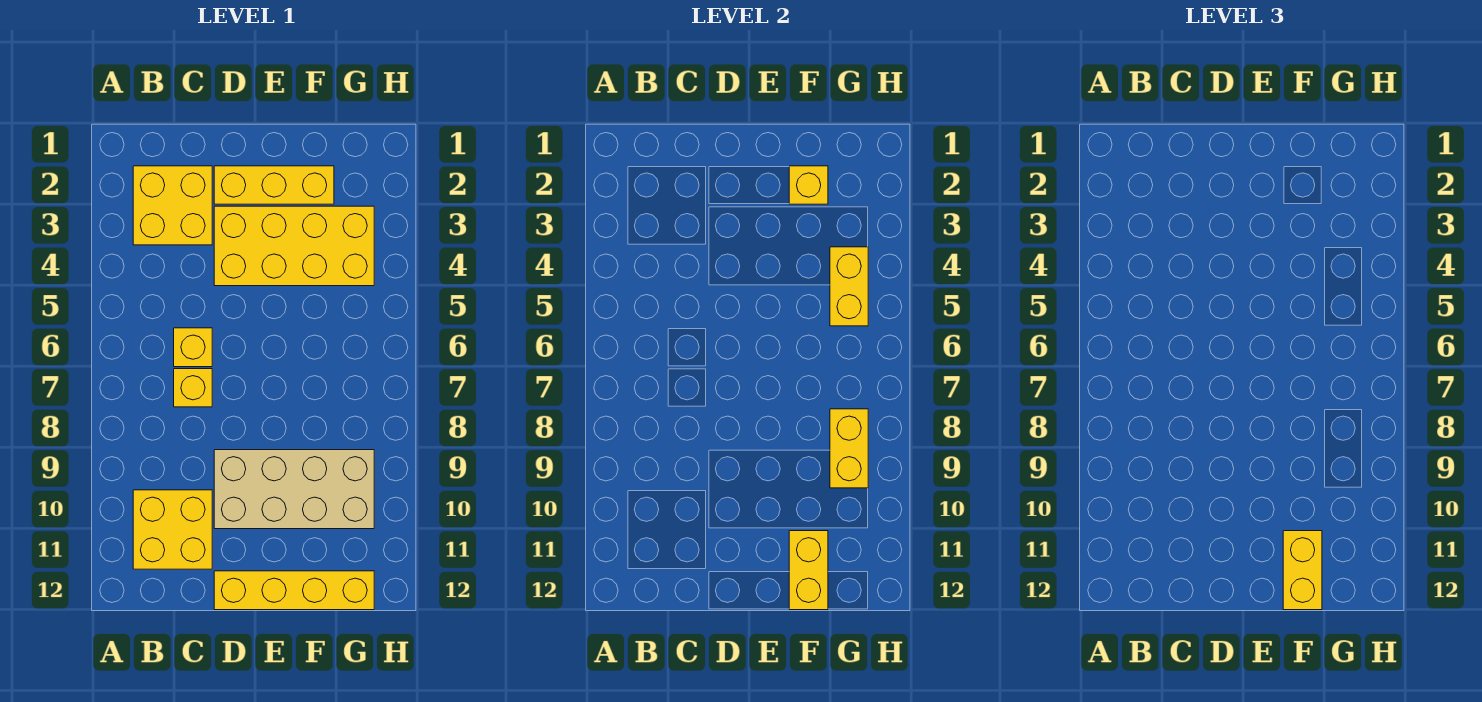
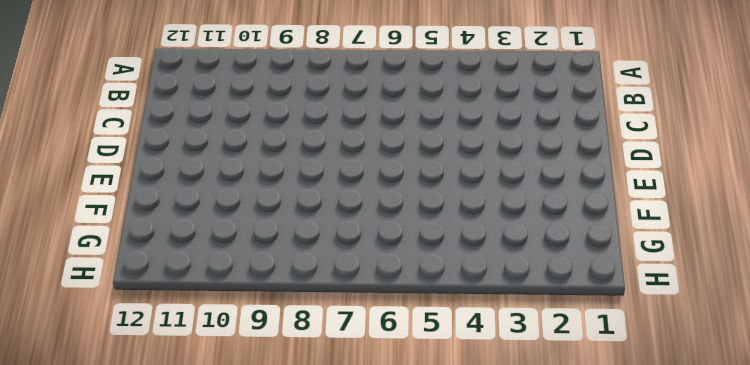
none -> yellow brick B2:C3 level 1
none -> yellow brick B10:C11 level 1
none -> yellow brick C6 level 1

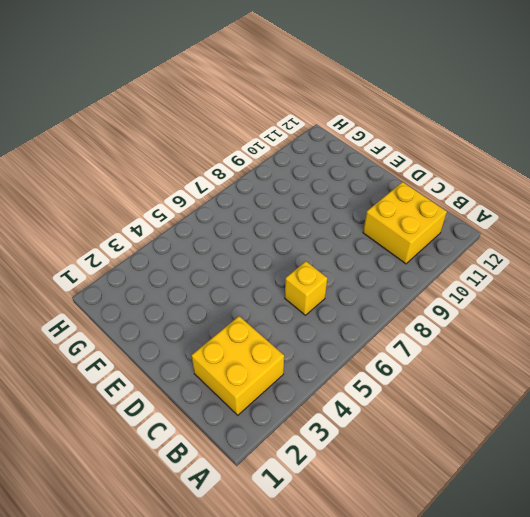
none -> yellow brick C7 level 1
none -> yellow brick D2:F2 level 1
none -> yellow brick D3:G4 level 1

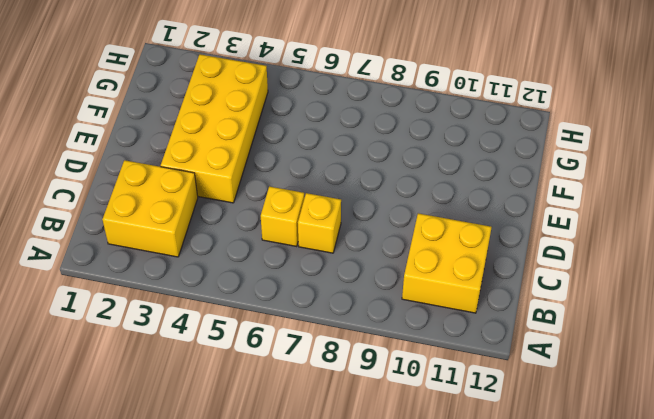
none -> yellow brick D2:F2 level 1
none -> tan brick D9:G10 level 1
none -> yellow brick D12:G12 level 1

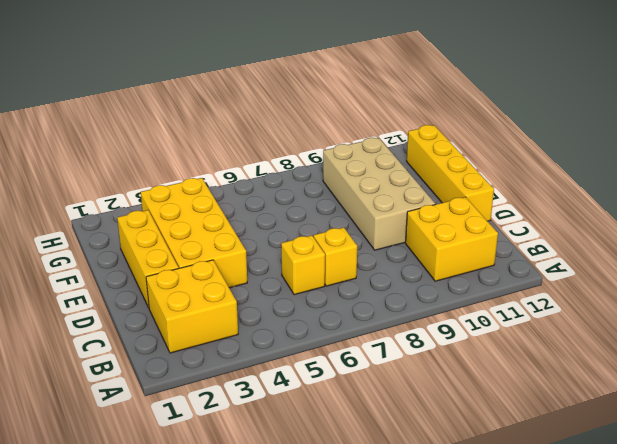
none -> yellow brick F2 level 2
none -> yellow brick F11:F12 level 2
none -> yellow brick G4:G5 level 2

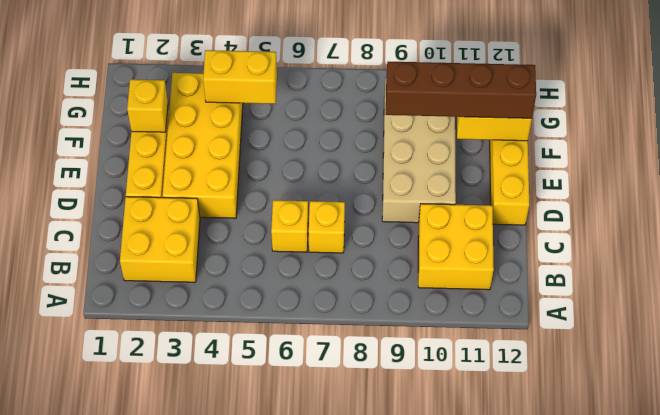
brown brick F9:F12 level 3 -> yellow brick F11:F12 level 3
none -> yellow brick G8:G9 level 2

